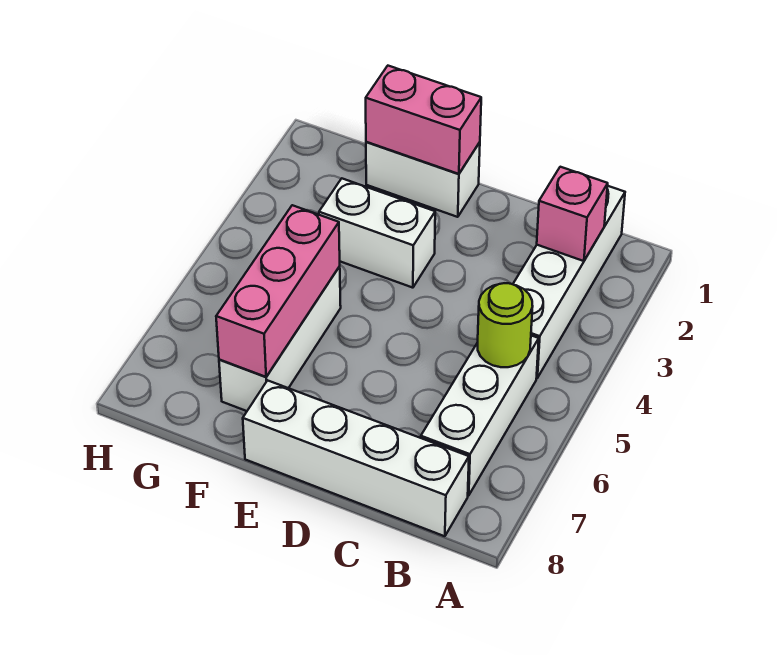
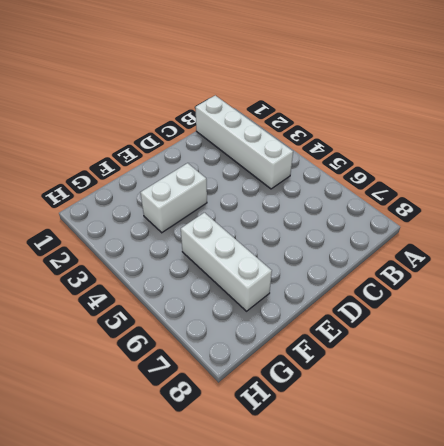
none -> white brick B5:B7 level 1
none -> white brick B8:E8 level 1

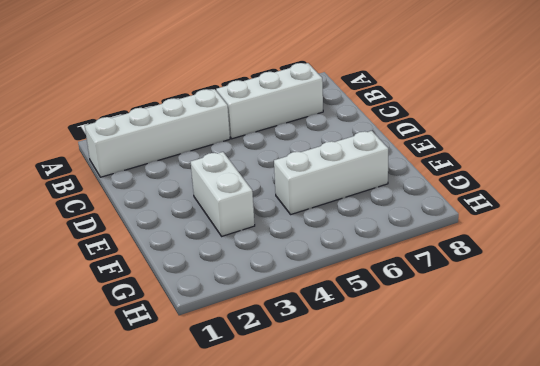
none -> white brick B8:E8 level 1
none -> white brick E1:F1 level 1

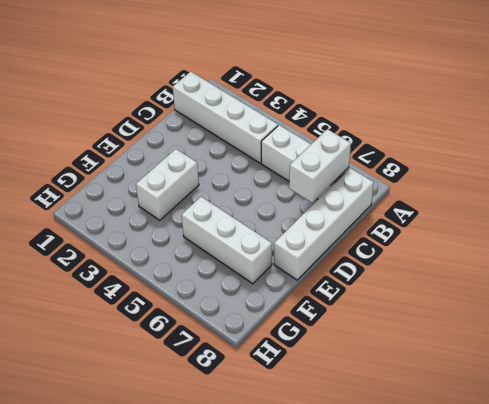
white brick B7:C7 level 2 -> white brick E1:F1 level 1
none -> pink brick B2 level 2
none -> lime round brick B5 level 2

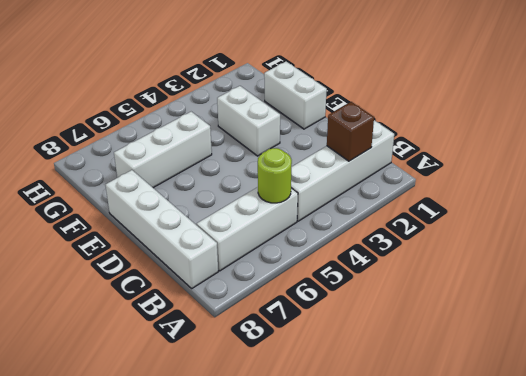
brown brick B2 level 2 -> pink brick B2 level 2
none -> pink brick E1:F1 level 2
none -> pink brick F5:F7 level 2

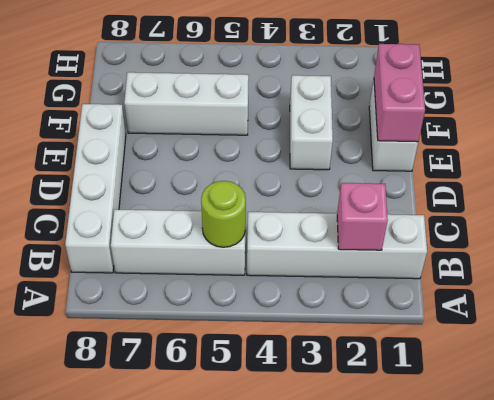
none -> pink brick F5:F7 level 2

